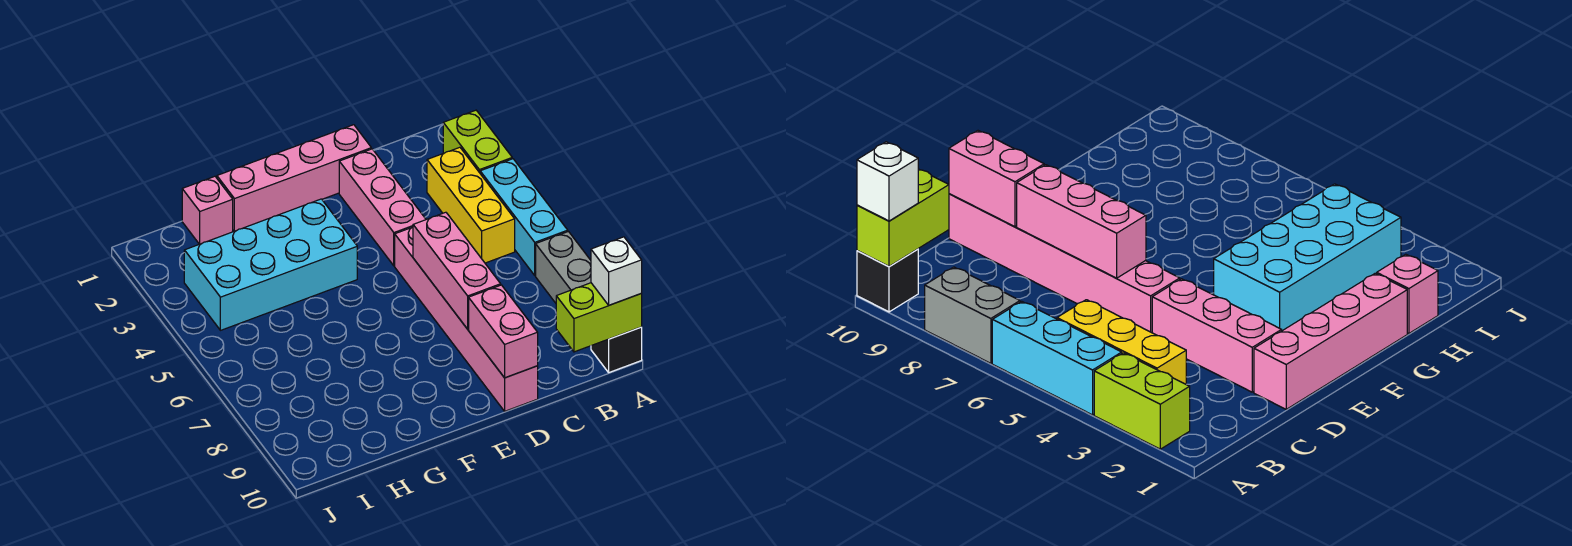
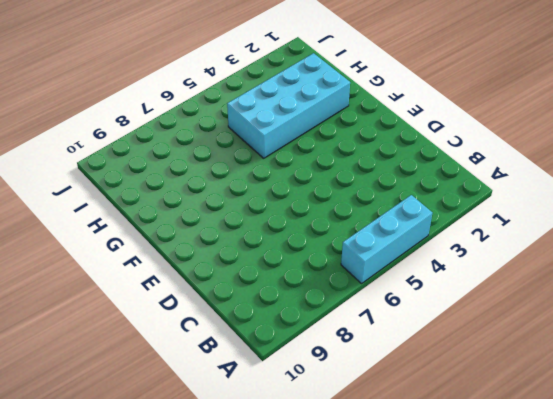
cyan brick G2:H5 level 1 -> cyan brick F3:I4 level 1
none -> lime brick A2:A3 level 1
none -> grey brick A7:A8 level 1
none -> black brick A10 level 1

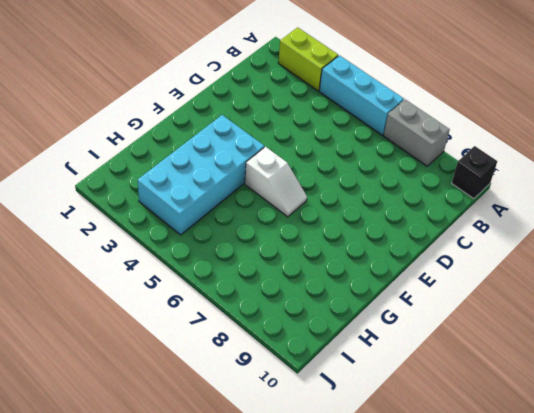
white slope F5:F6 level 1 top 5 -> none
none -> yellow brick B3:B5 level 1
none -> pink brick D1:G1 level 1
none -> pink brick D2:D4 level 1

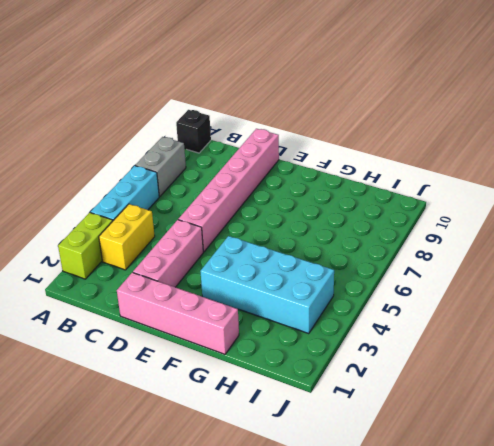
yellow brick B3:B4 level 1 -> yellow brick B3:B5 level 1
none -> pink brick H1 level 1
none -> lime brick A10:B10 level 2
none -> pink brick D6:D8 level 2

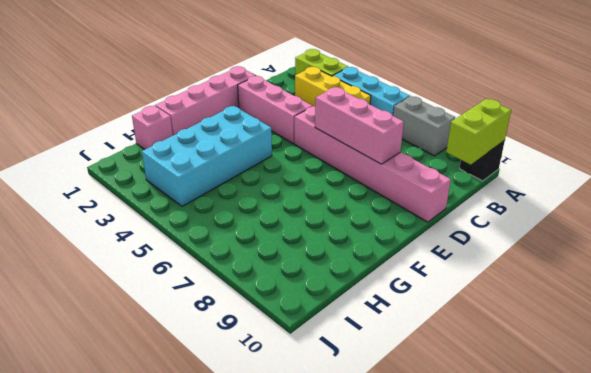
none -> pink brick D9:D10 level 2
none -> white brick A10 level 3

